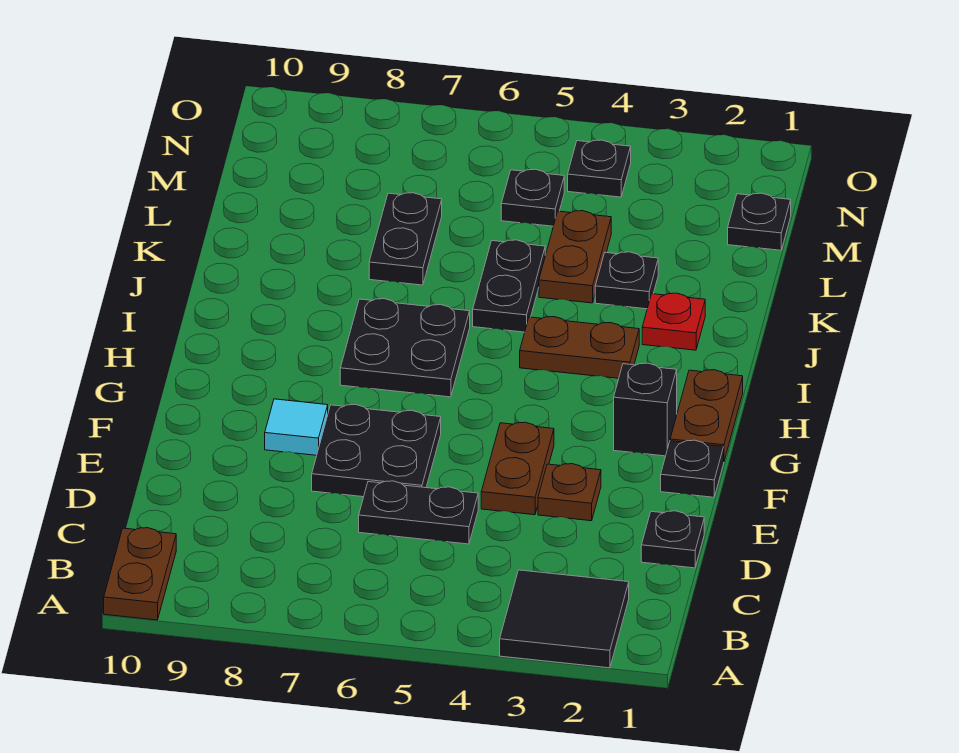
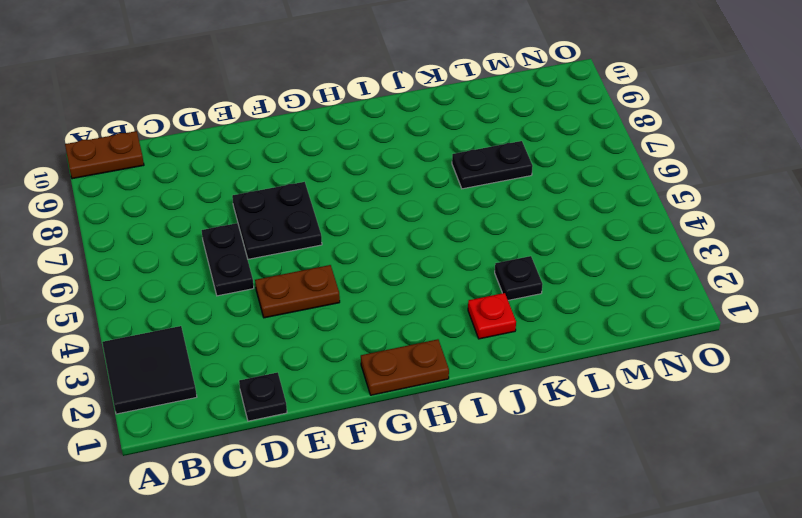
none -> brown plate E3 level 1
none -> black plate F1 level 1
none -> cyan tile F8 level 1

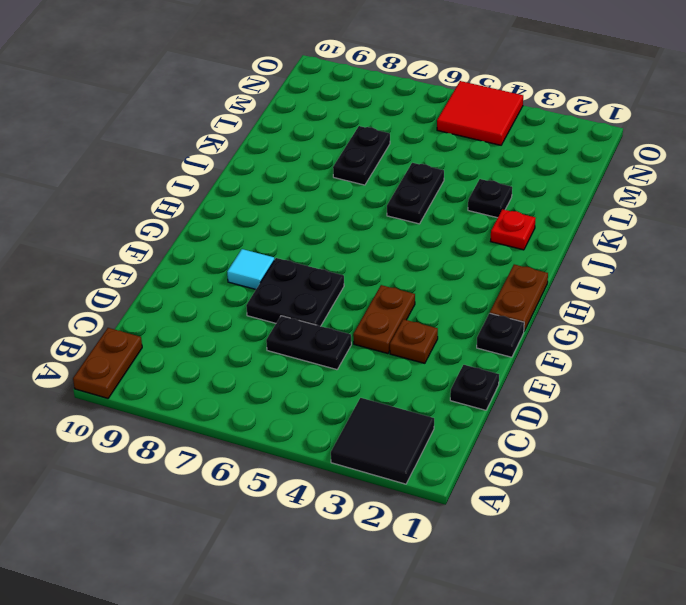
red tile N4:O5 level 1 -> black plate N4 level 1
none -> black brick G2 level 1
none -> black plate H6:I7 level 1
none -> brown plate I3:I4 level 1

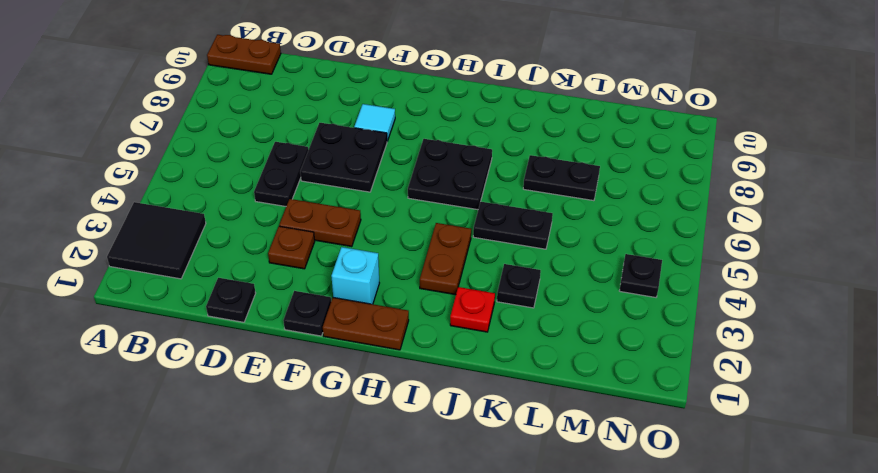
cyan brick G2 level 1 -> black brick G2 level 1
none -> brown plate K4:L4 level 1
none -> black plate M1 level 1
none -> black plate M5 level 1

